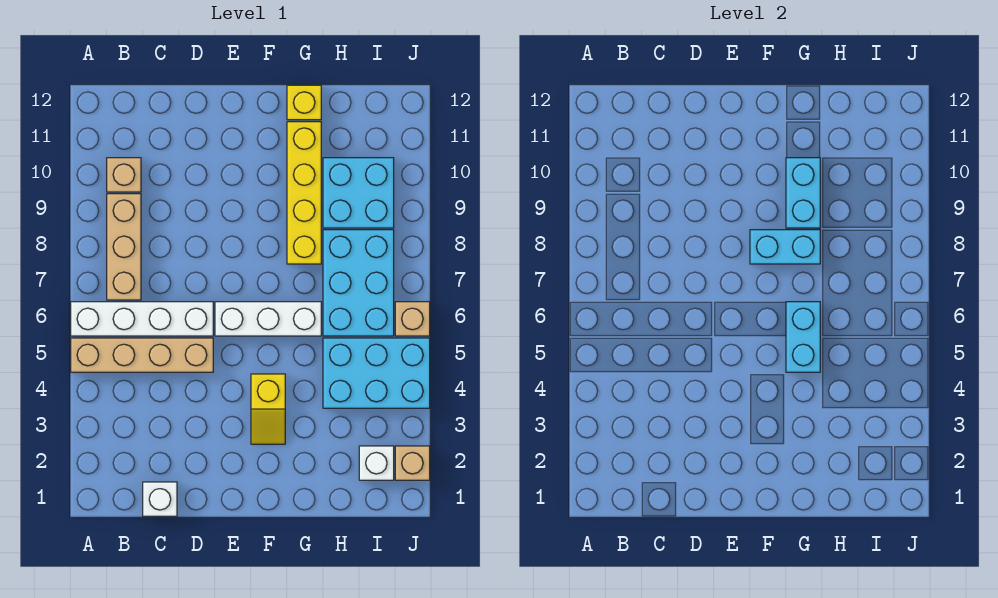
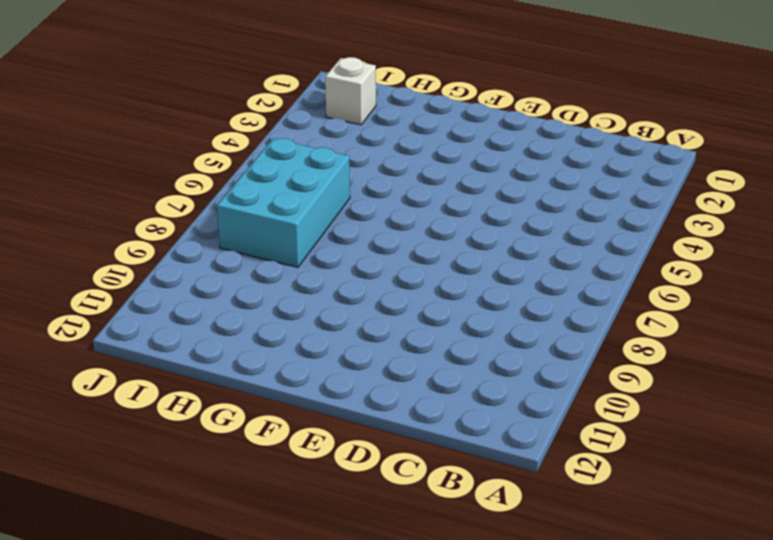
none -> tan brick A5:D5 level 1
none -> white brick A6:D6 level 1
none -> tan brick B7:B9 level 1

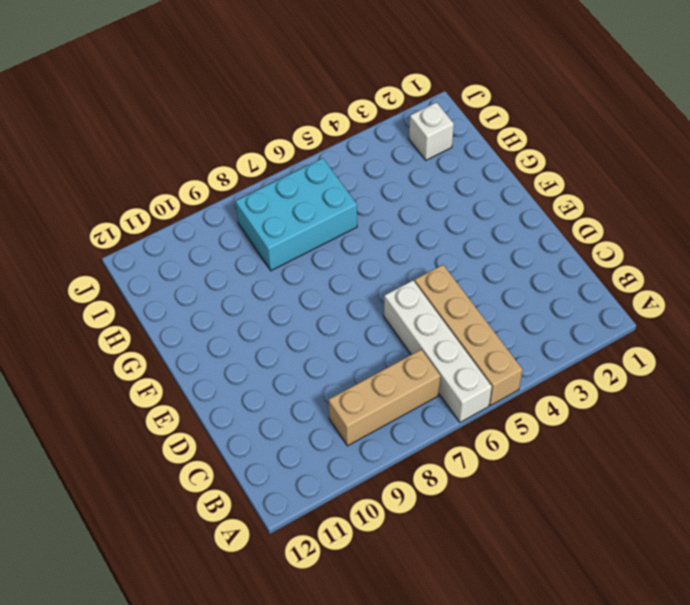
none -> tan brick B10 level 1
none -> white brick C1 level 1
none -> white brick E6:G6 level 1

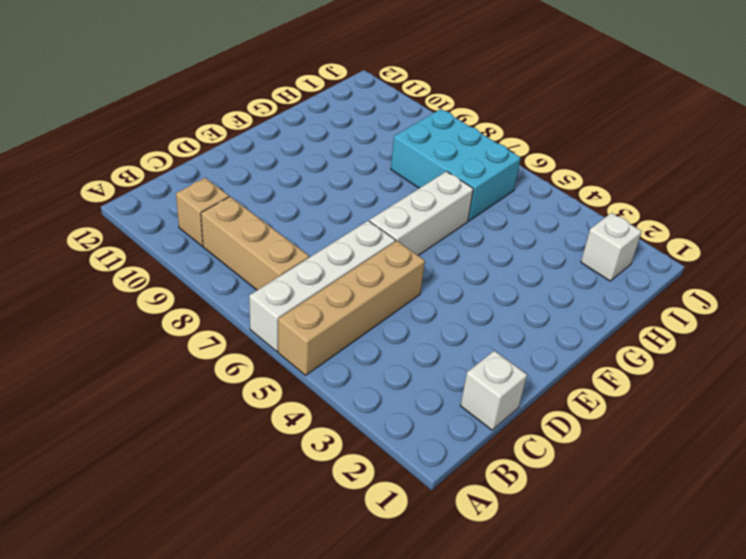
none -> yellow slope F3:F4 level 1 top 4
none -> yellow brick G8:G11 level 1
none -> yellow brick G12 level 1

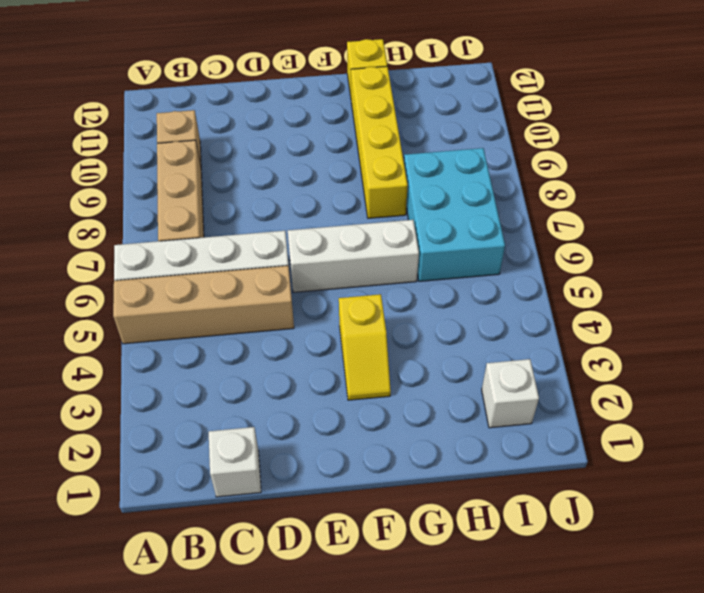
none -> cyan brick H4:J5 level 1
none -> cyan brick H9:I10 level 1
none -> tan brick J2 level 1

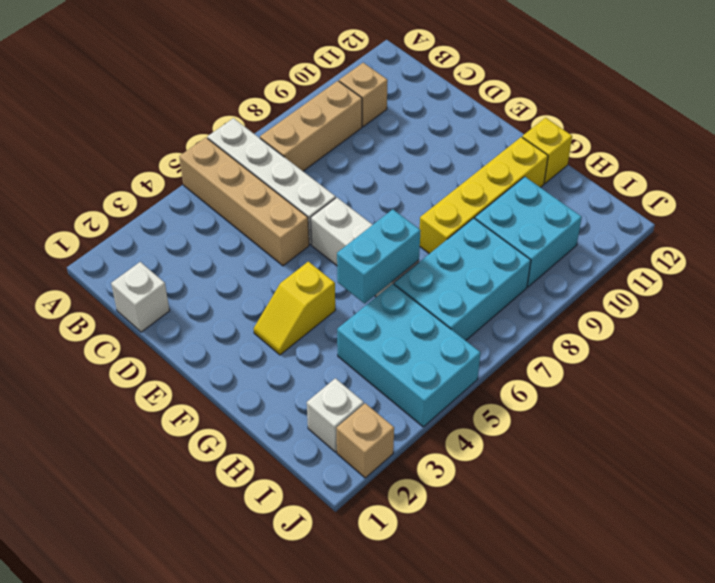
none -> tan brick J6 level 1
none -> cyan brick F8:G8 level 2
none -> cyan brick G9:G10 level 2

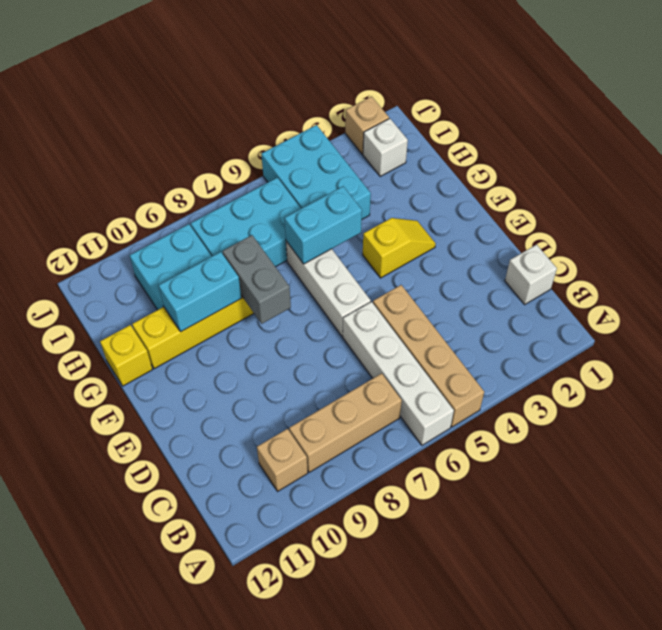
grey brick F8:G8 level 2 -> cyan brick F8:G8 level 2
none -> tan brick J6 level 1

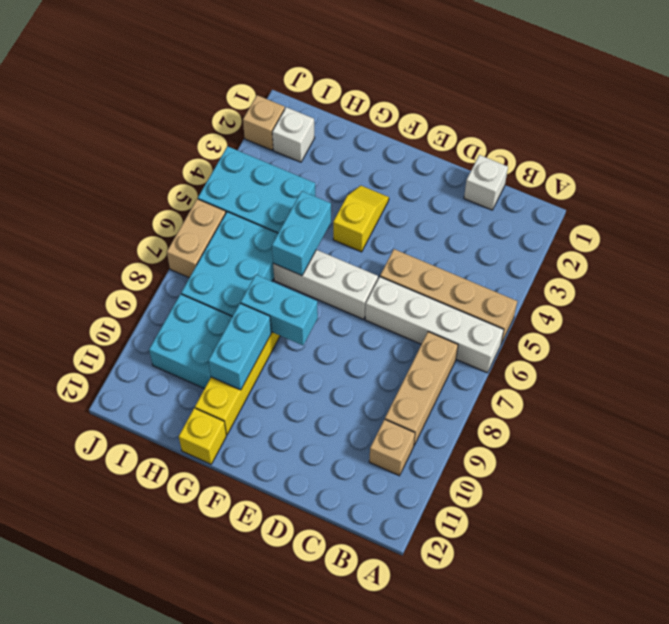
tan brick J6:J7 level 1 -> tan brick J6 level 1

